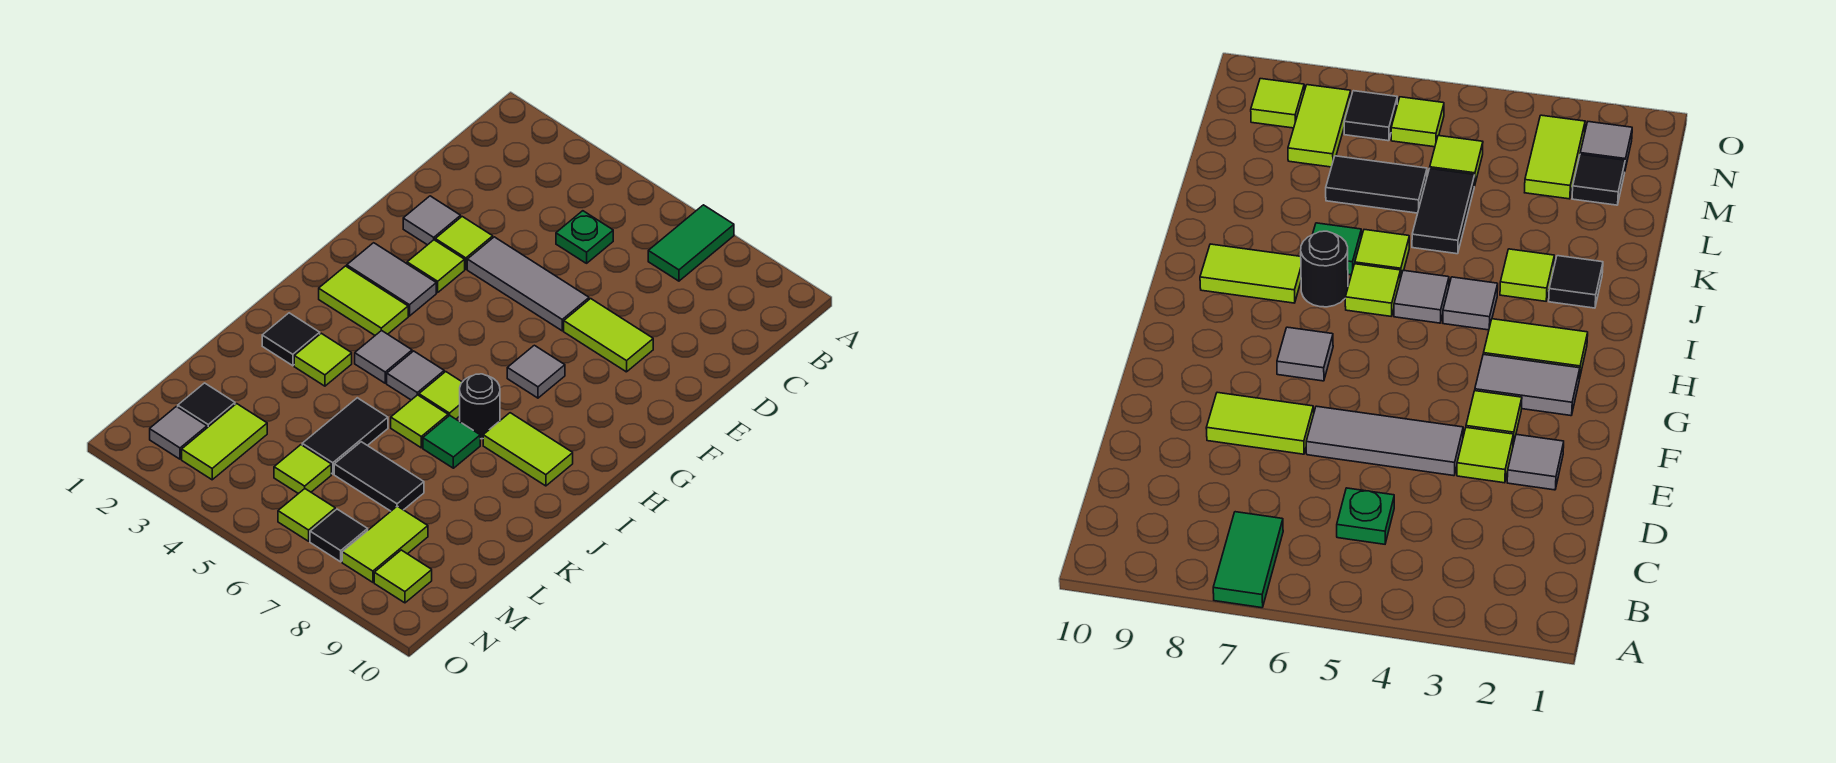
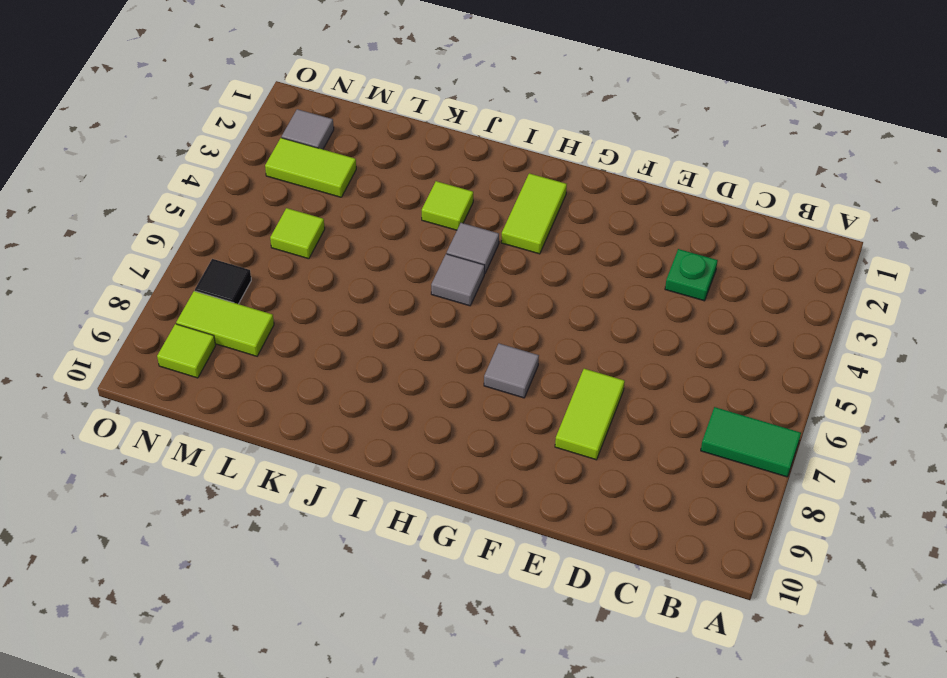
green plate D3 level 1 -> green plate C5 level 1
none -> grey tile E2 level 1
none -> lime tile E3 level 1
none -> grey tile E4:E6 level 1

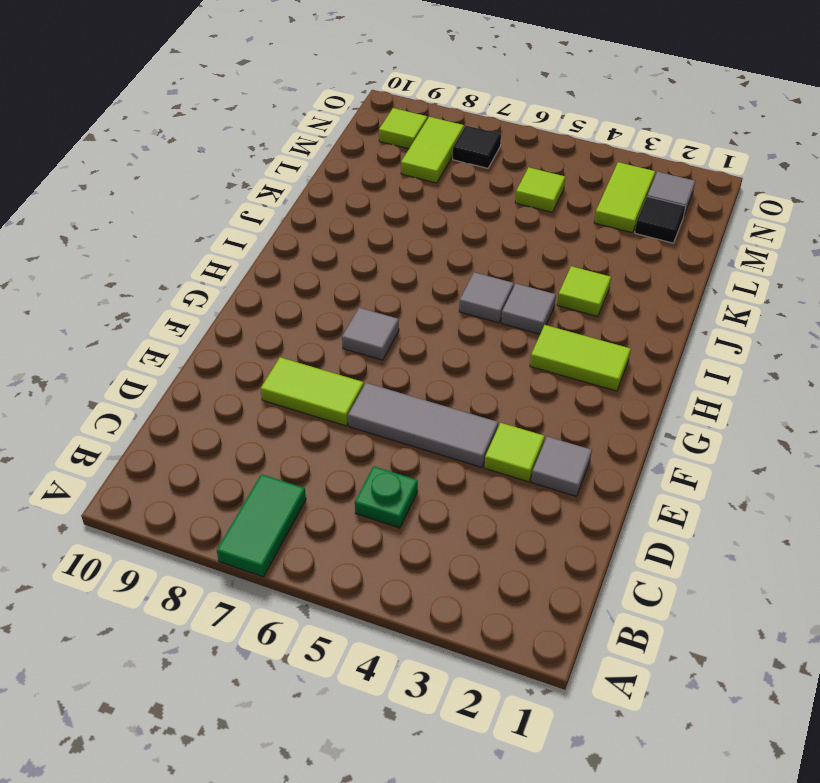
none -> lime tile F3 level 1
none -> grey tile G2:G3 level 1
none -> lime tile I6 level 1

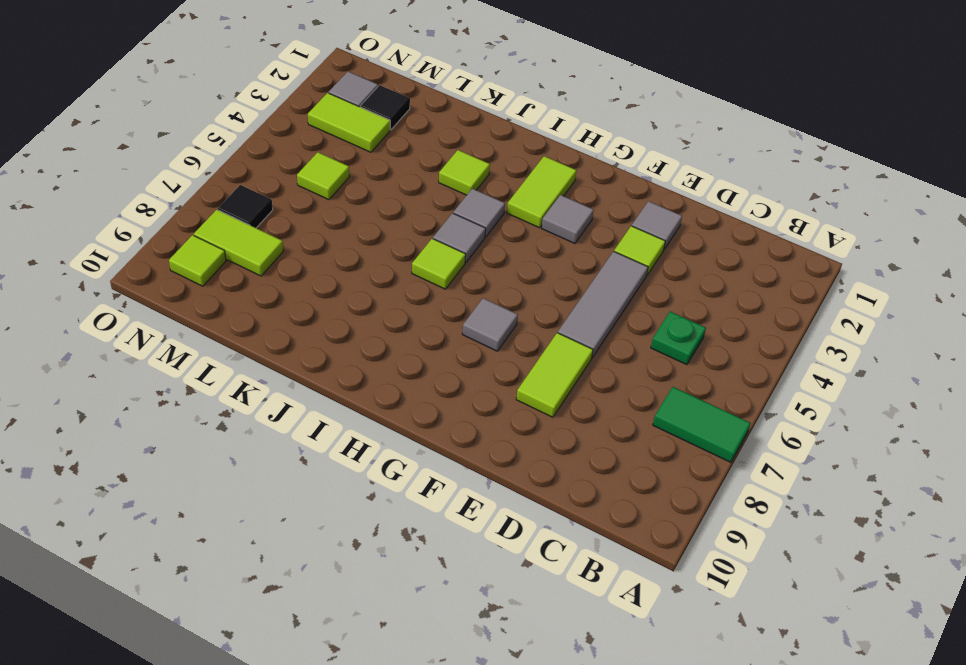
grey tile G3 level 1 -> grey tile G2:G3 level 1
none -> lime tile F3 level 1
none -> black round brick I7 level 1
none -> lime tile I8:I9 level 1

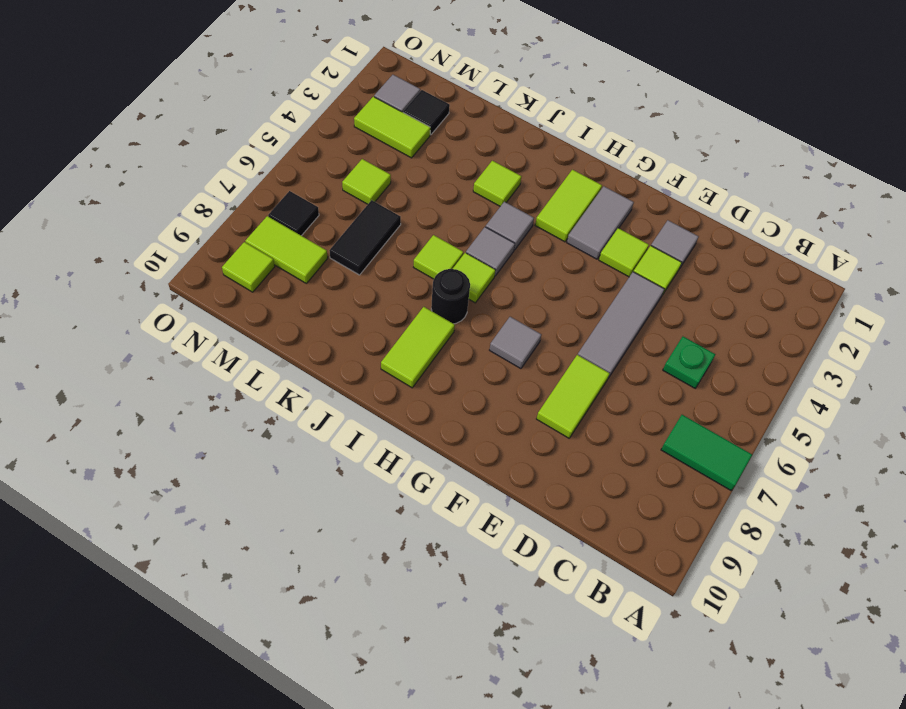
none -> black tile J2 level 1
none -> green tile J7 level 1
none -> black tile K5:L5 level 1

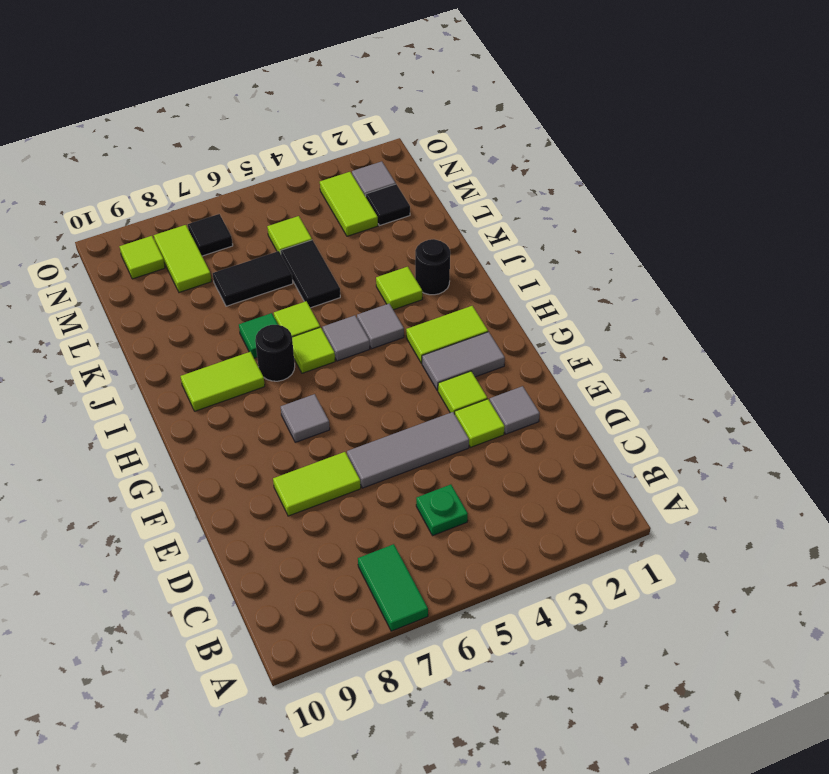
black round brick J2 level 1 -> black tile J2 level 1
none -> lime tile N6 level 1

